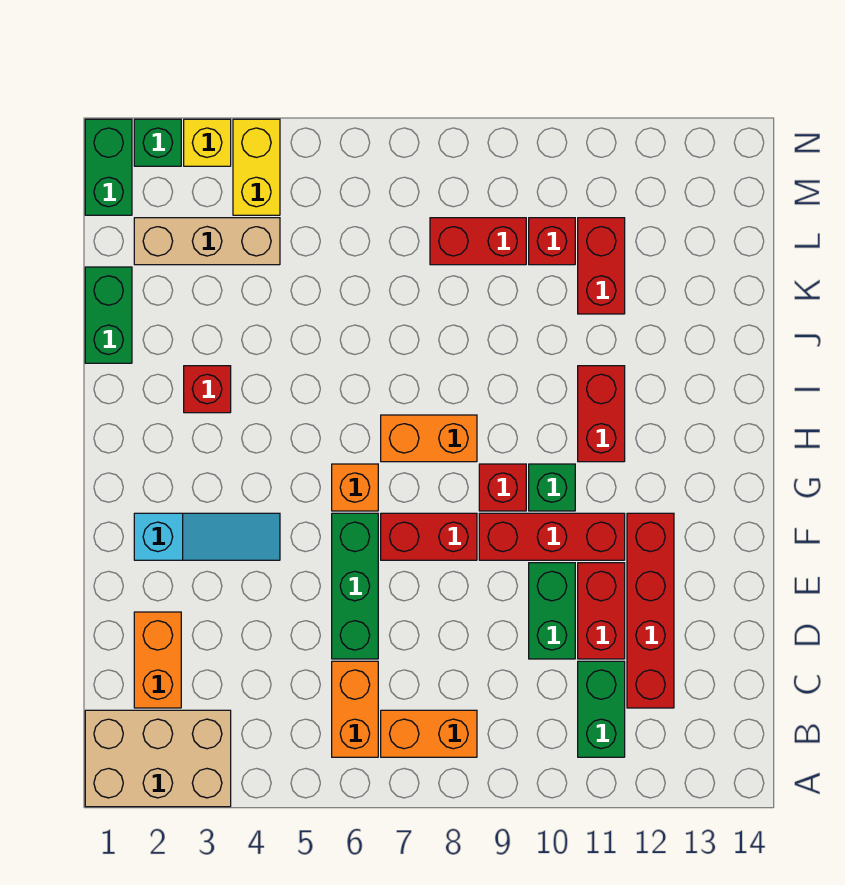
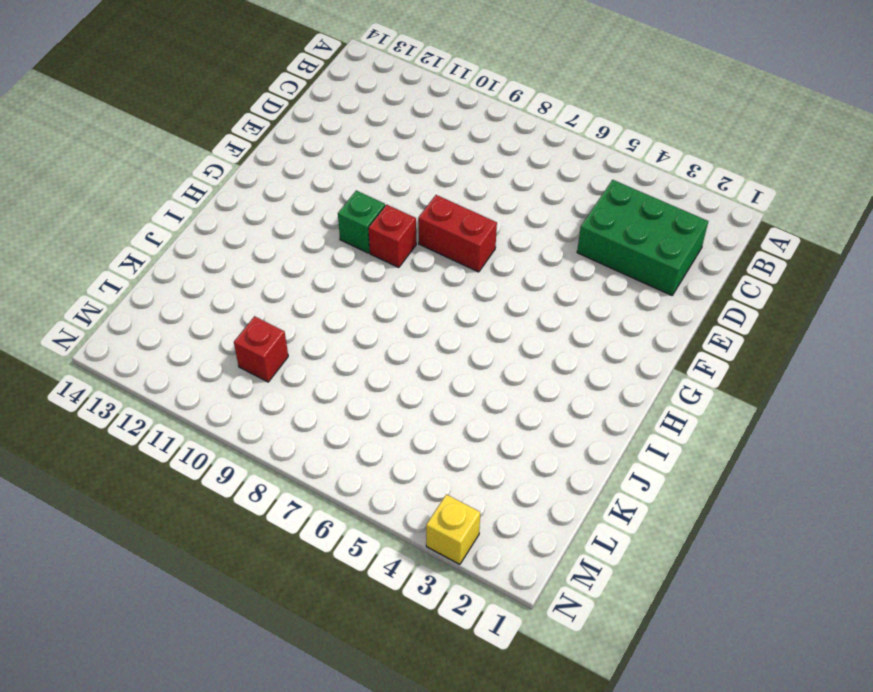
green brick C2:D4 level 1 -> orange brick C2:D2 level 1
none -> tan brick A1:B3 level 1
none -> orange brick B6:C6 level 1
none -> orange brick B7:B8 level 1

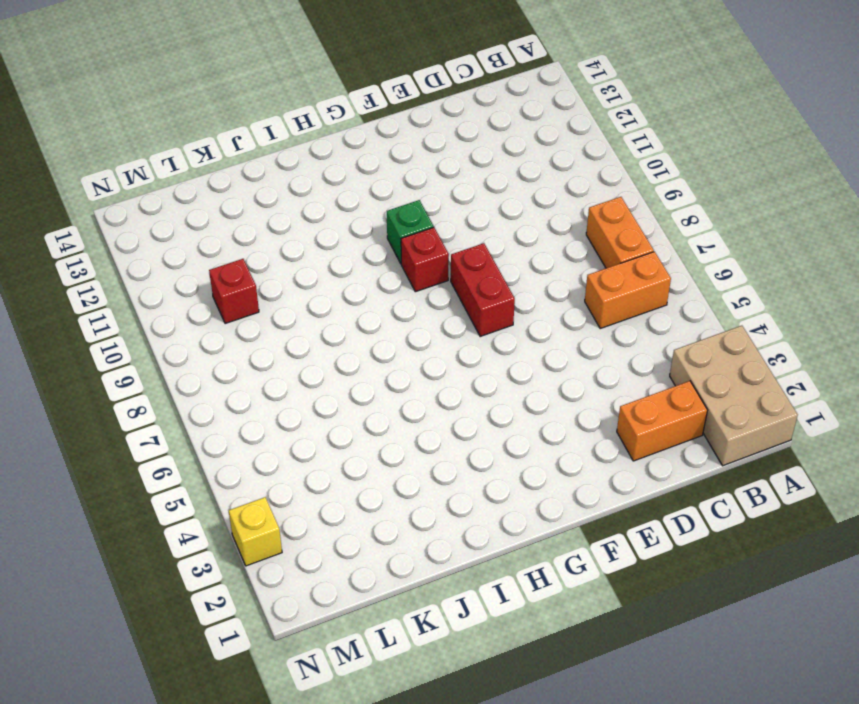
none -> green brick B11:C11 level 1
none -> red brick C12:F12 level 1
none -> green brick D6:F6 level 1

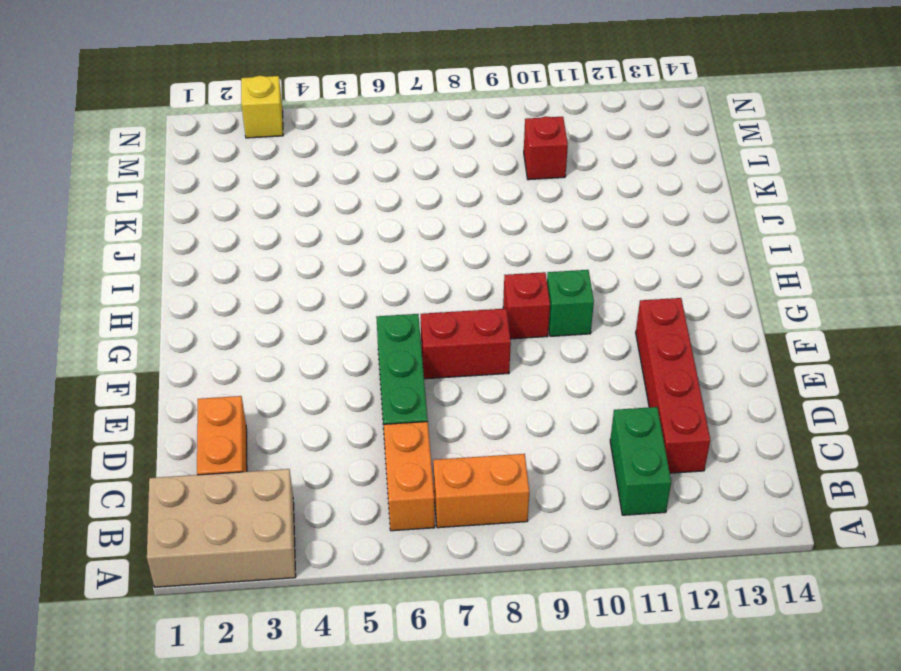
none -> green brick D10:E10 level 1
none -> red brick D11:E11 level 1
none -> cyan slope F2:F4 level 1 top 2

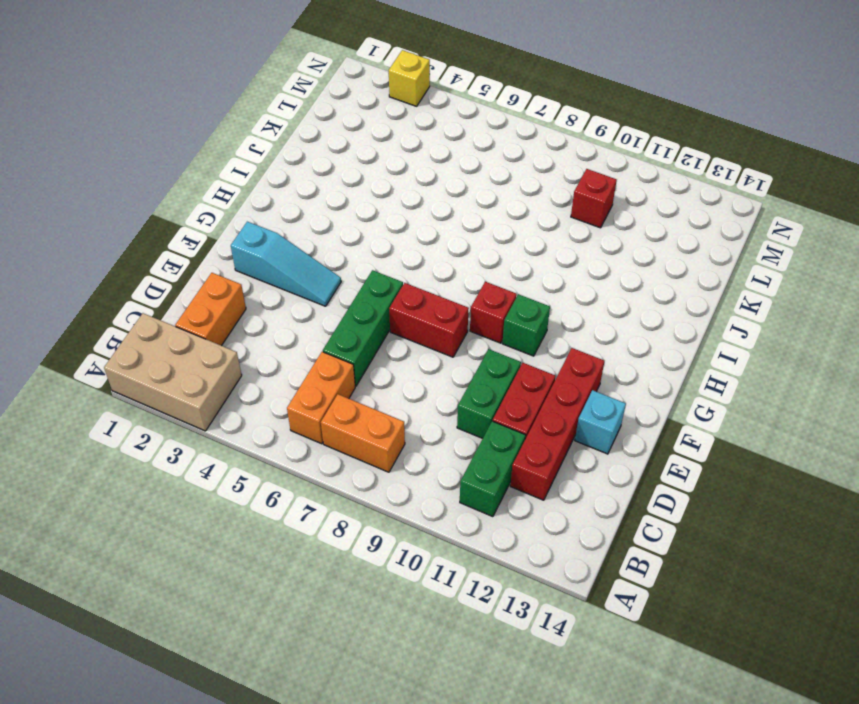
cyan brick E13 level 1 -> none
none -> red brick F9:F11 level 1
none -> orange brick G6 level 1
none -> orange brick H7:H8 level 1

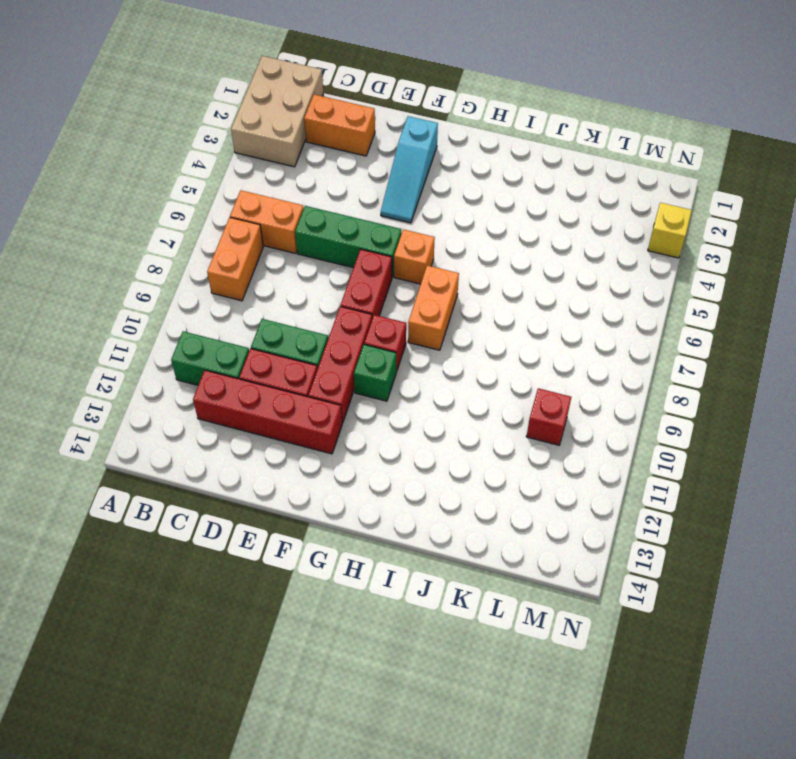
none -> red brick H11:I11 level 1
none -> red brick I3 level 1
none -> green brick J1:K1 level 1

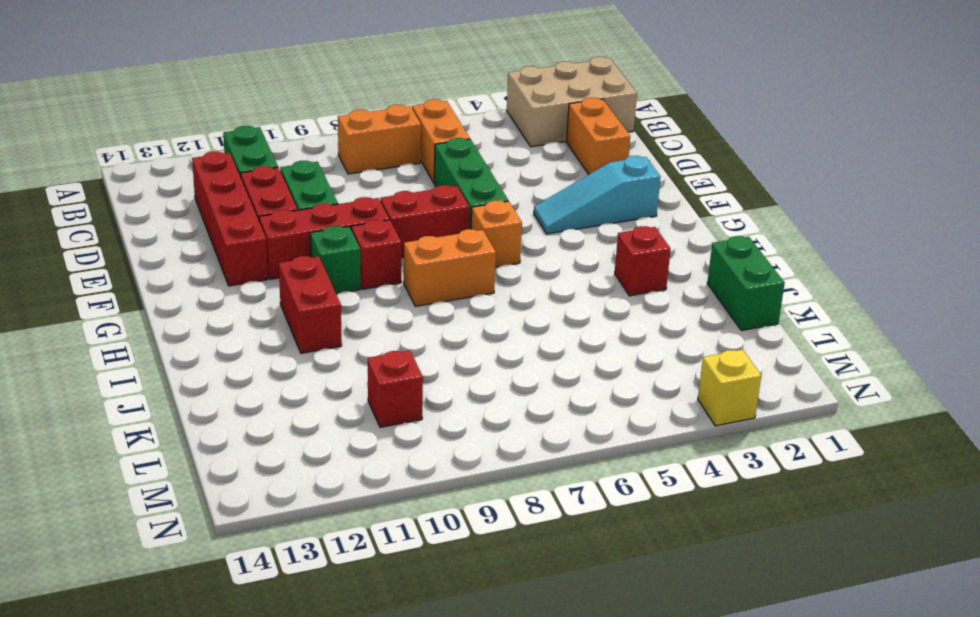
none -> red brick K11:L11 level 1
none -> tan brick L2:L4 level 1
none -> red brick L8:L9 level 1

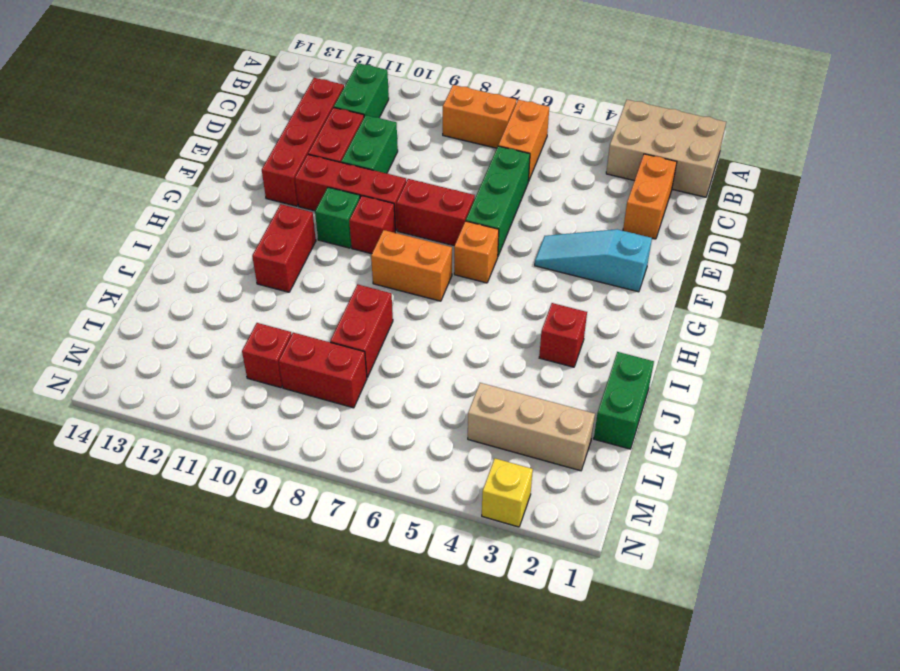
red brick J8:K8 level 1 -> red brick K11:L11 level 1
none -> green brick M1:N1 level 1
none -> yellow brick M4:N4 level 1
none -> green brick N2 level 1

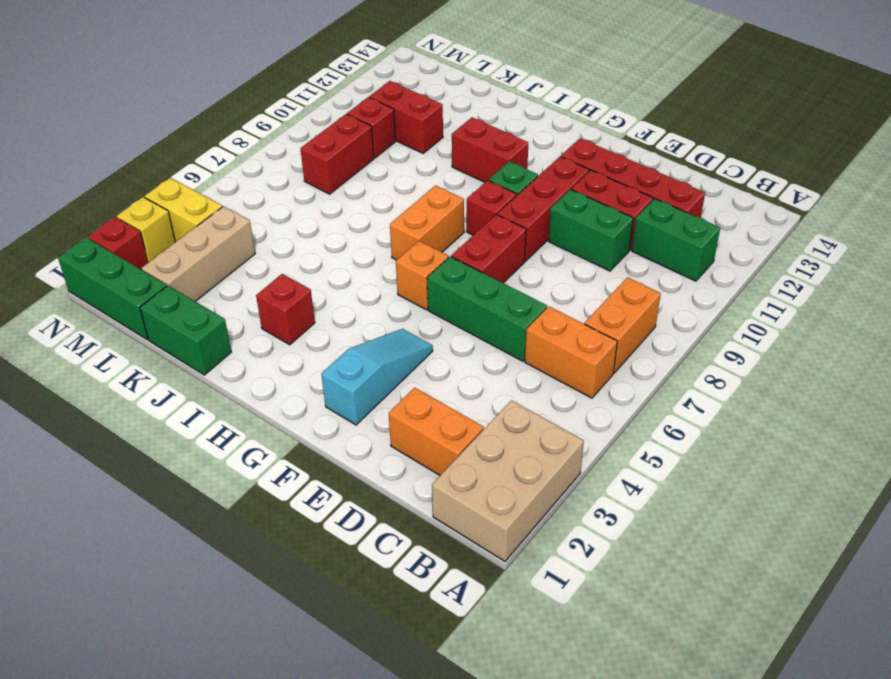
green brick L1:N1 level 1 -> green brick M1:N1 level 1
red brick N2 level 1 -> green brick N2 level 1

